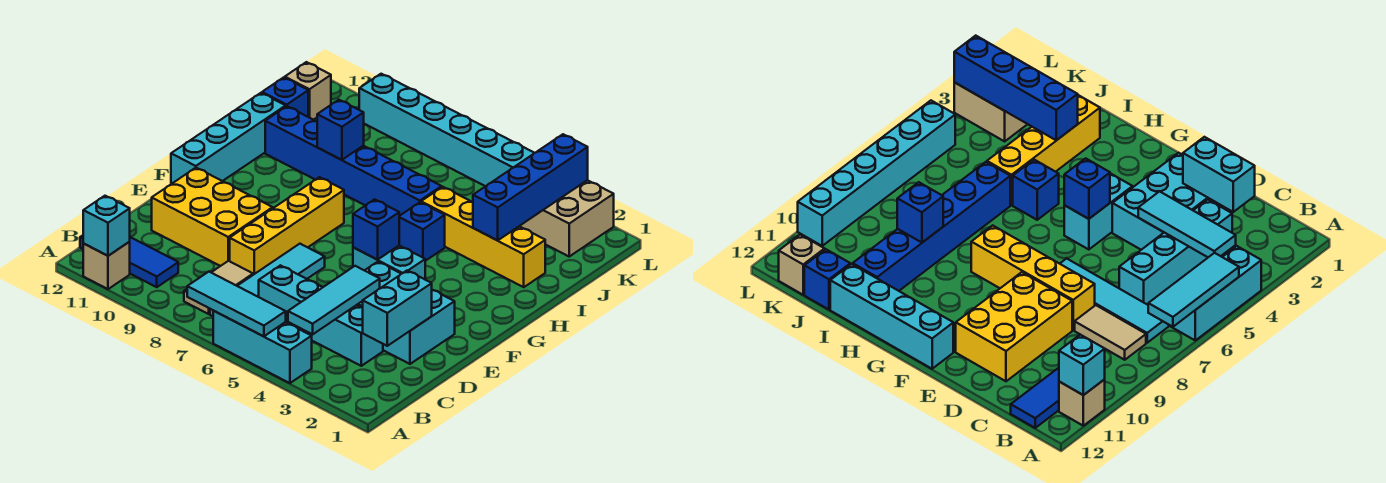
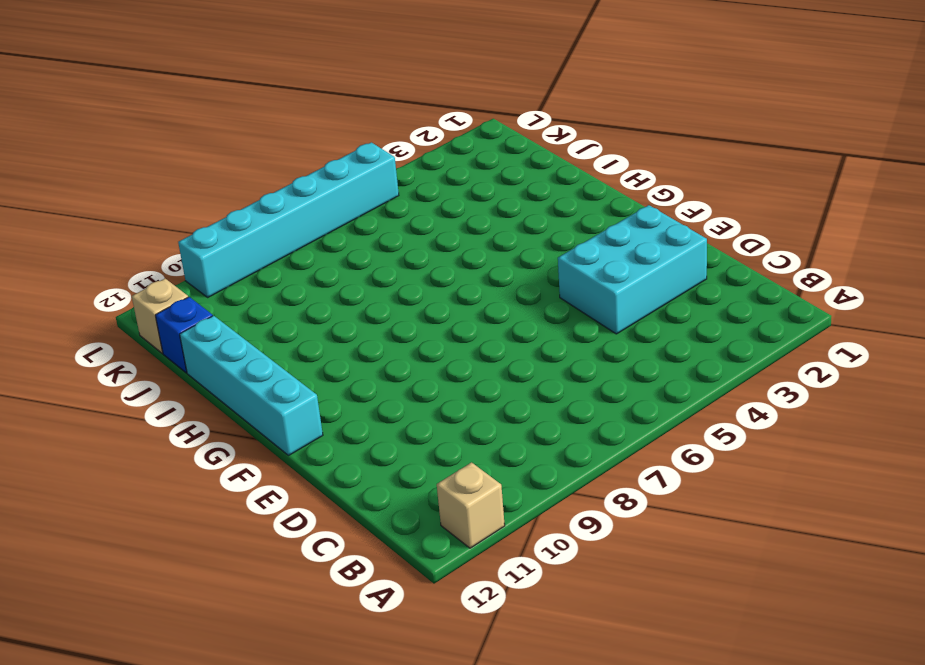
none -> cyan brick A4:A6 level 1
none -> cyan tile B7:E7 level 1
none -> tan tile B8:C8 level 1

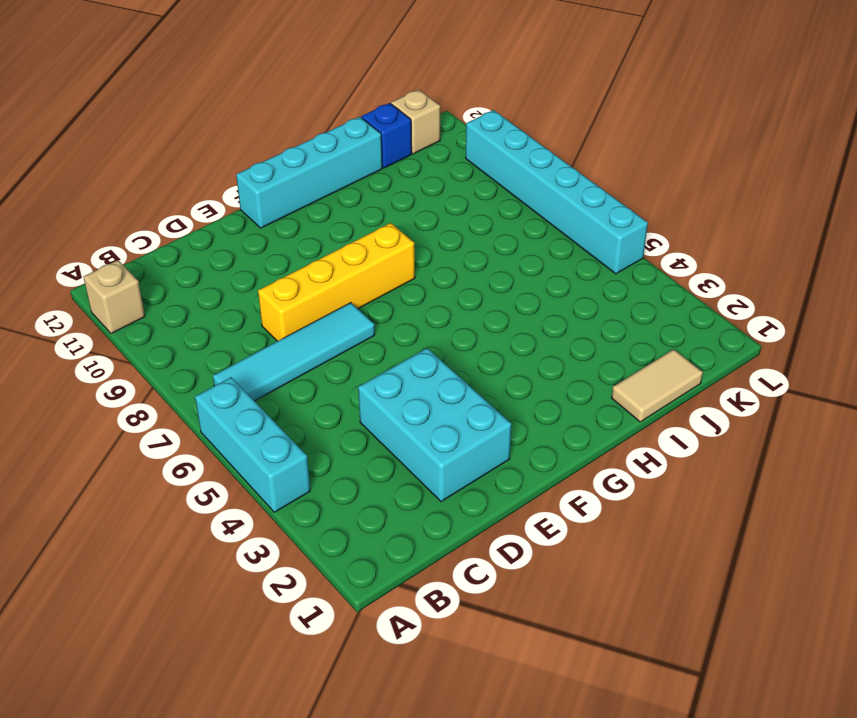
tan tile I1:J1 level 1 -> tan tile B8:C8 level 1
none -> blue tile B10:B12 level 1
none -> cyan brick C3:C6 level 1
none -> yellow brick D9:E11 level 1

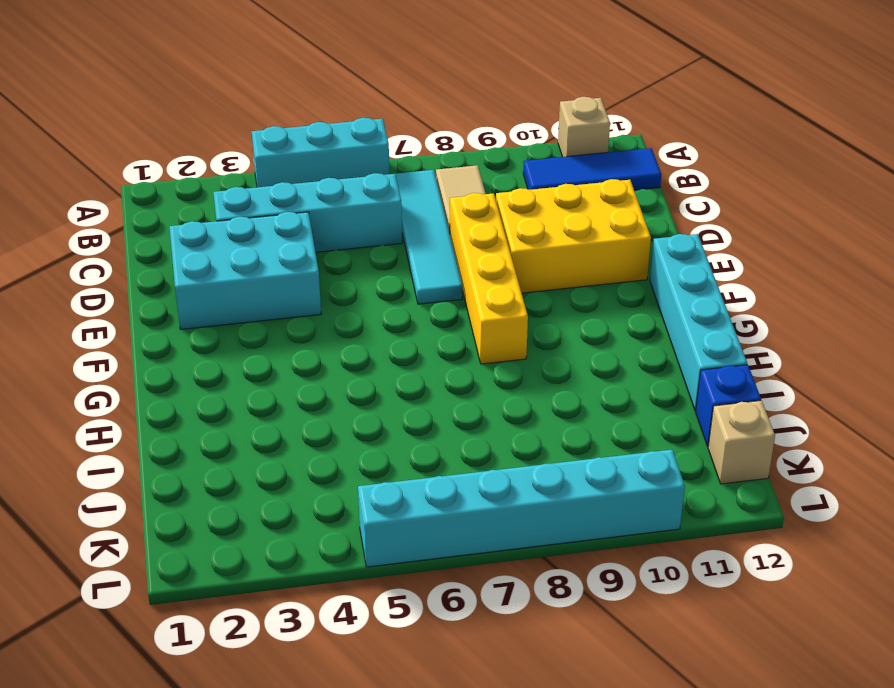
none -> cyan brick F4:F5 level 1
none -> blue brick H5 level 1
none -> yellow brick I2:I5 level 1

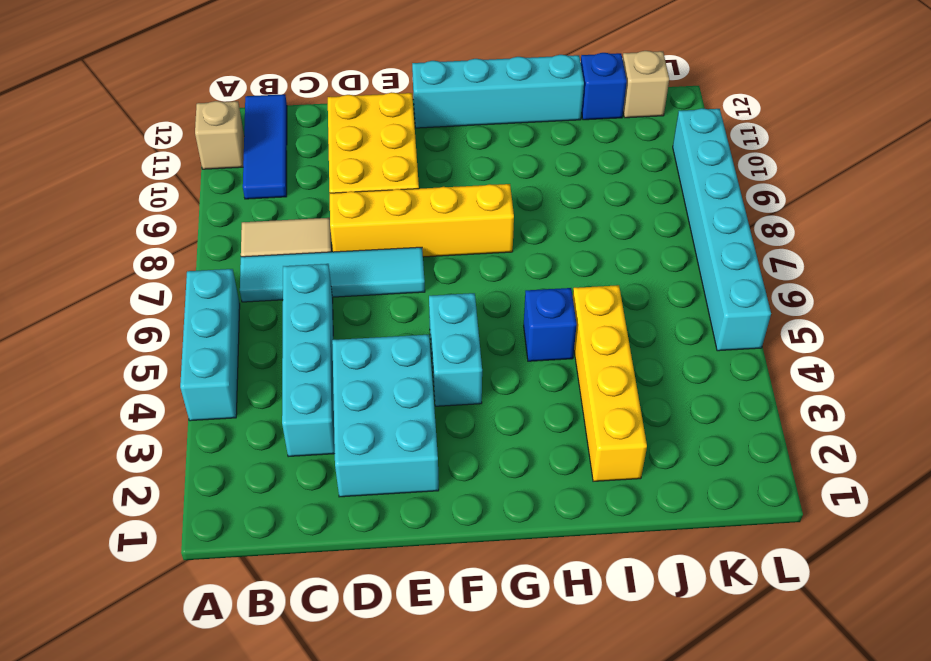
none -> blue brick I6:I11 level 1
none -> tan brick K2:L3 level 1
none -> cyan tile A5:A7 level 2

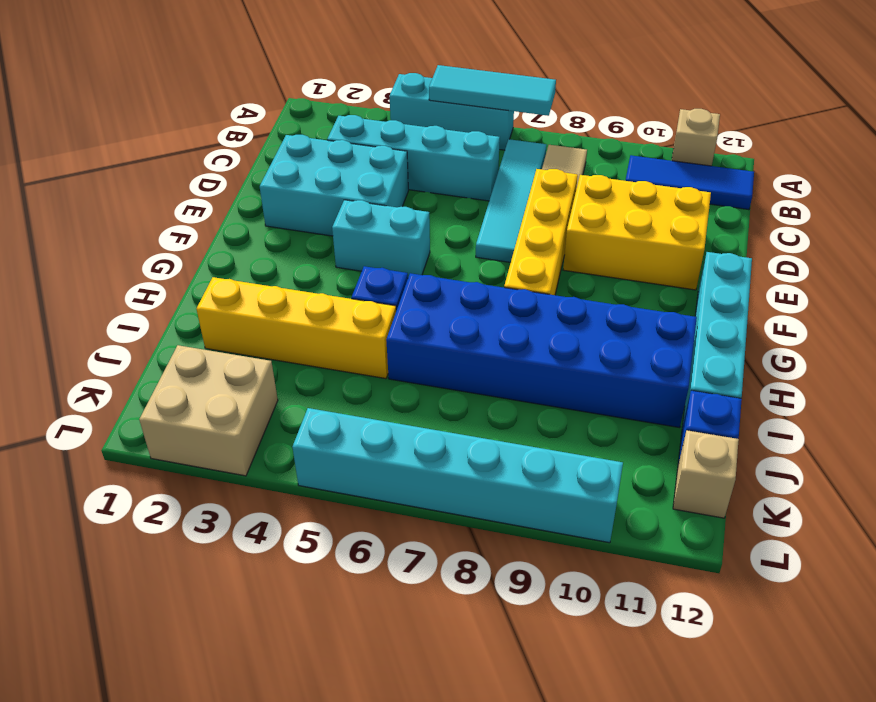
blue brick H6:I11 level 1 -> blue brick I6:I11 level 1
none -> cyan brick A11 level 2
none -> cyan tile B4:D4 level 2
none -> cyan brick C2:D2 level 2

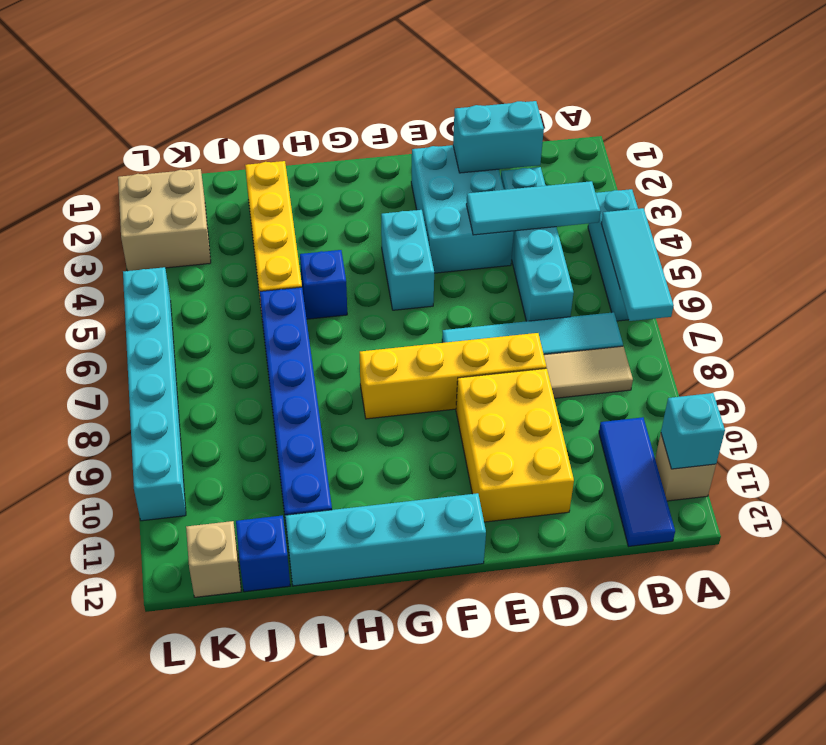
none -> blue brick F5 level 2
none -> blue brick I3:L3 level 2
none -> blue brick I9 level 2

